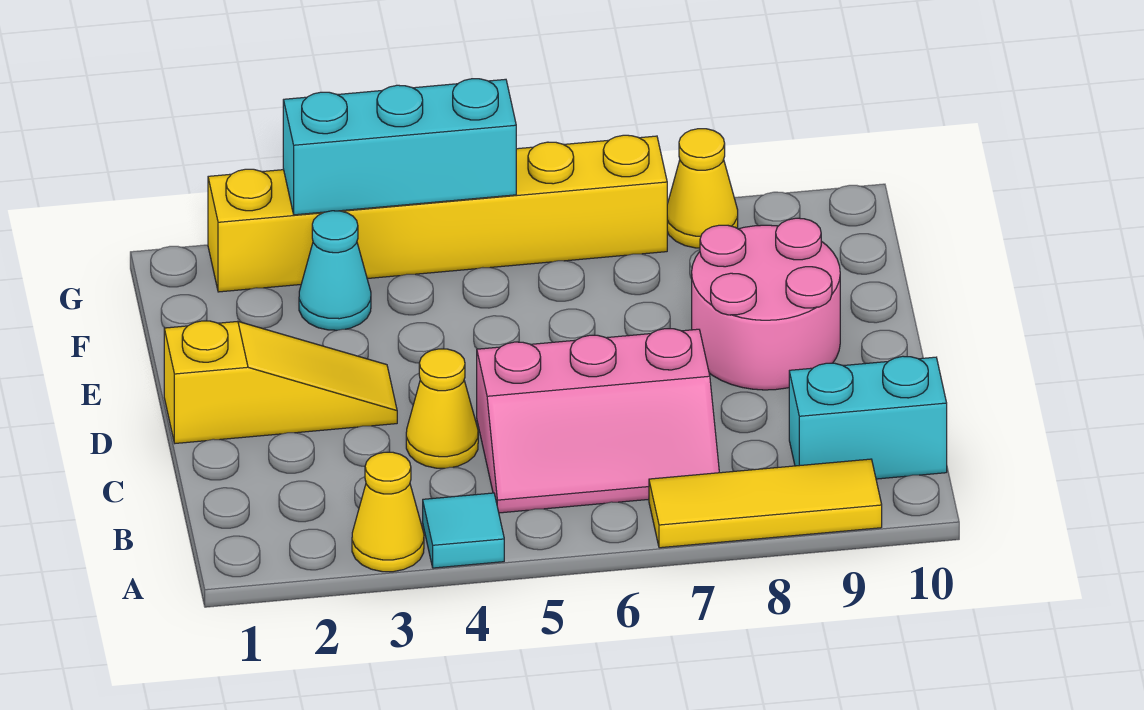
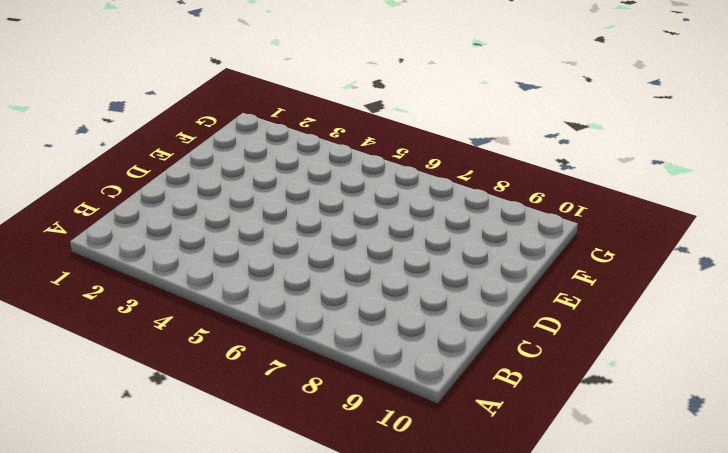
none -> yellow cone A3 level 1
none -> cyan tile A4 level 1
none -> yellow tile A7:A9 level 1

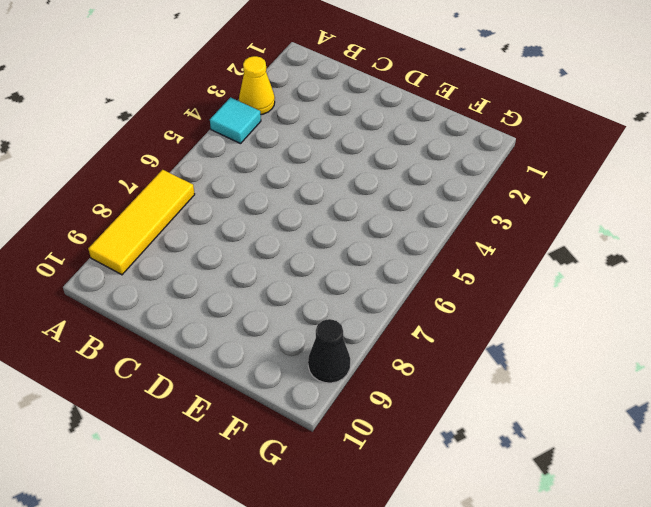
black cone G9 level 1 -> none
none -> pink slope B5:C7 level 1 top C
none -> cyan brick B9:B10 level 1
none -> yellow cone C4 level 1

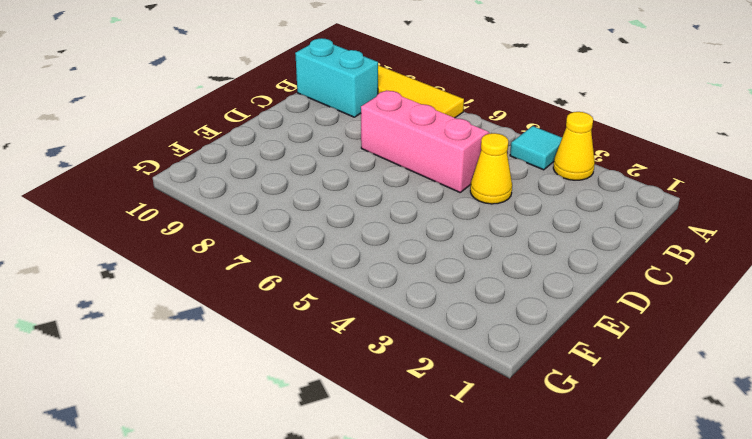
none -> yellow slope D1:D3 level 1 top 1
none -> pink round brick D8:E9 level 1
none -> cyan cone F3 level 1

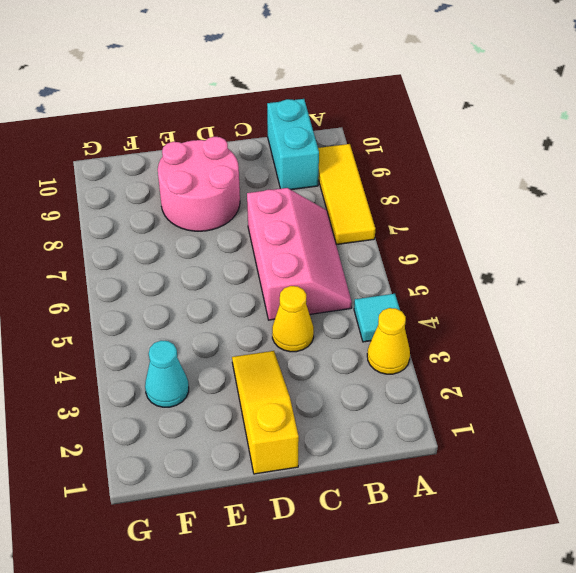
none -> yellow brick G2:G7 level 1
none -> yellow cone G8 level 1
none -> cyan brick G3:G5 level 2

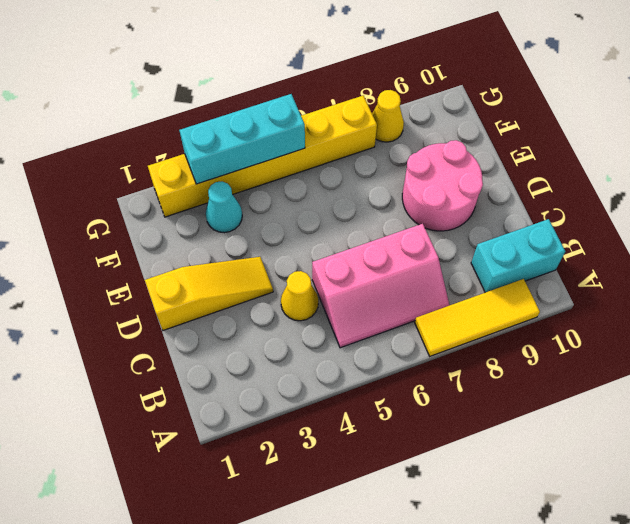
none -> yellow cone A3 level 1
none -> cyan tile A4 level 1

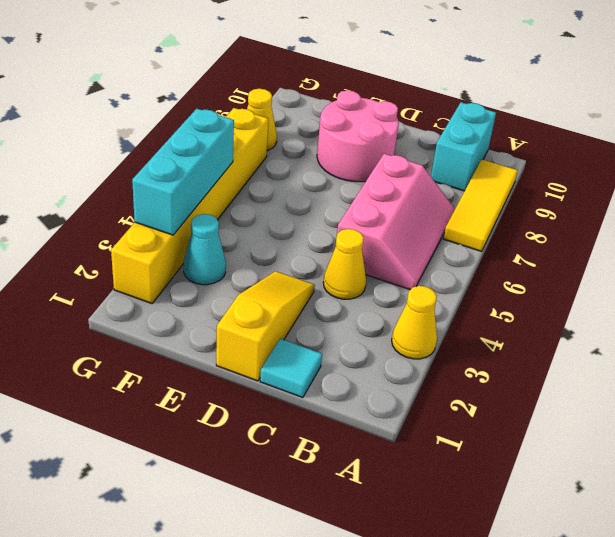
cyan tile C1 level 1 -> cyan tile A4 level 1

